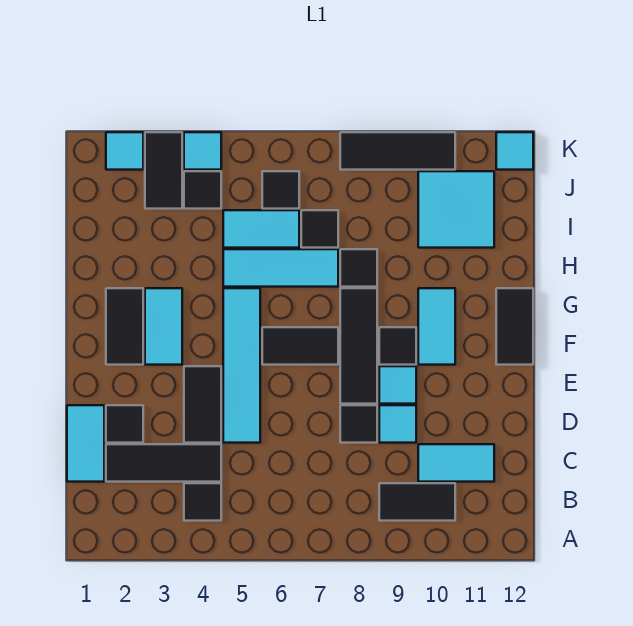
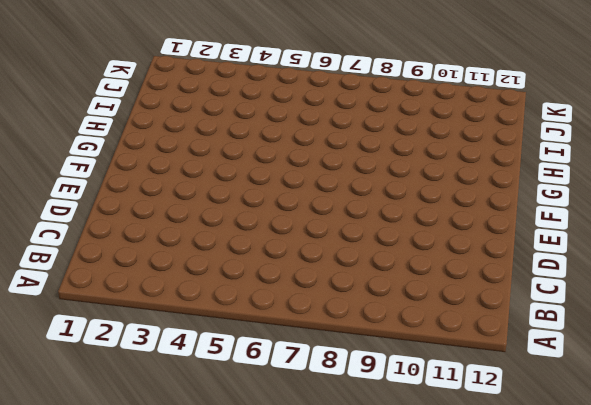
none -> black tile B4 level 1
none -> black tile B9:B10 level 1
none -> cyan tile C1:D1 level 1
none -> black tile C2:C4 level 1

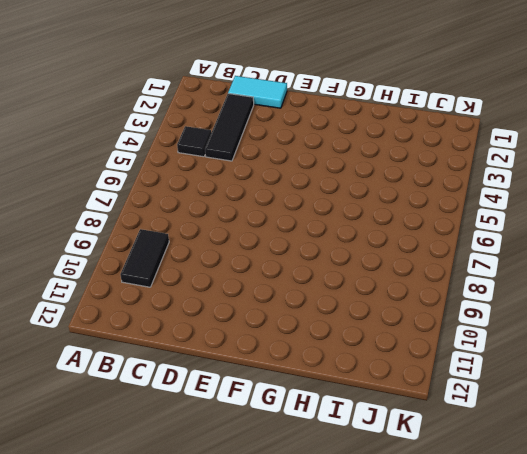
none -> cyan tile C10:C11 level 1
none -> black tile D2 level 1
none -> black tile D4:E4 level 1
none -> cyan tile D5:G5 level 1

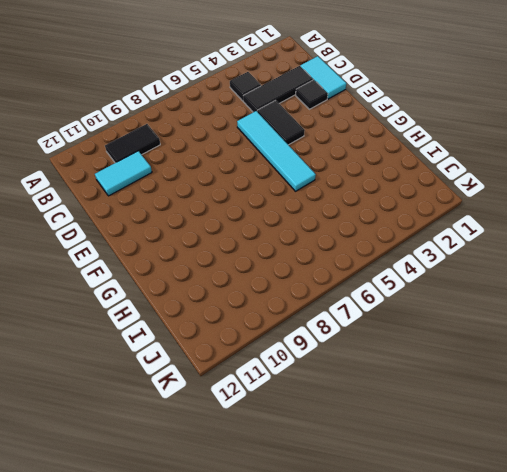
none -> black tile D8 level 1
none -> cyan tile D9 level 1
none -> black tile E8:G8 level 1
none -> cyan tile E9 level 1

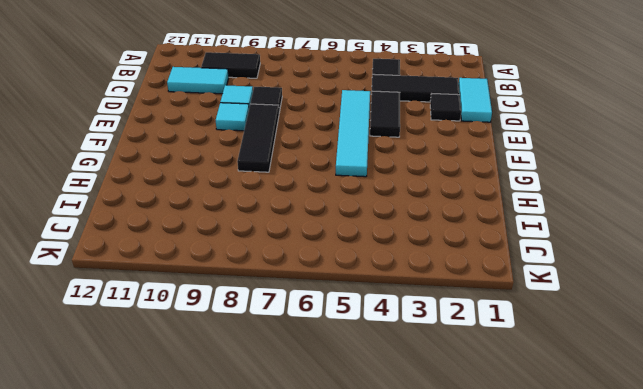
none -> black tile F2:G2 level 1
none -> cyan tile F3:G3 level 1
none -> black tile F6:F7 level 1
none -> black tile F9 level 1

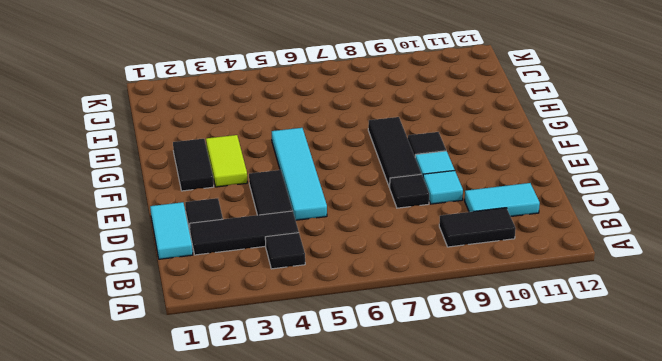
lime tile F3:G3 level 1 -> cyan tile F3:G3 level 1
none -> black tile F6:F7 level 1
none -> cyan tile F10:G10 level 1
none -> black tile F12:G12 level 1
none -> cyan tile H5:H7 level 1

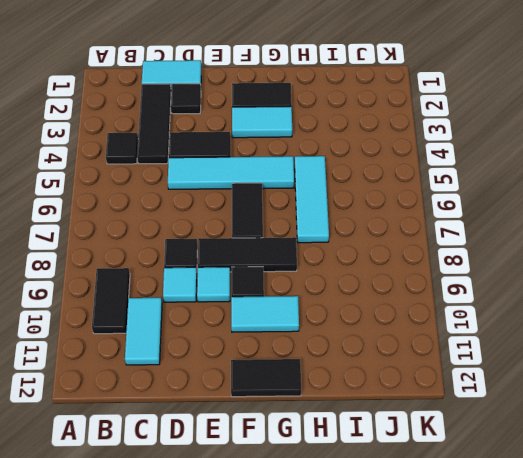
none -> black tile H8 level 1
none -> cyan tile I5:I6 level 1
none -> black tile I7 level 1
none -> cyan tile I10:J11 level 1

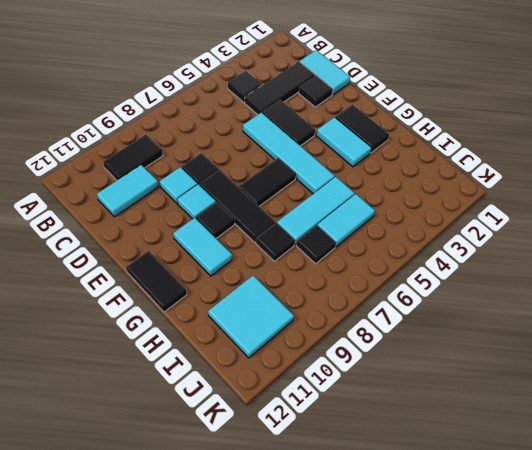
none -> black tile J3:K3 level 1
none -> black tile J4 level 1
none -> black tile J6 level 1
none -> cyan tile K2 level 1

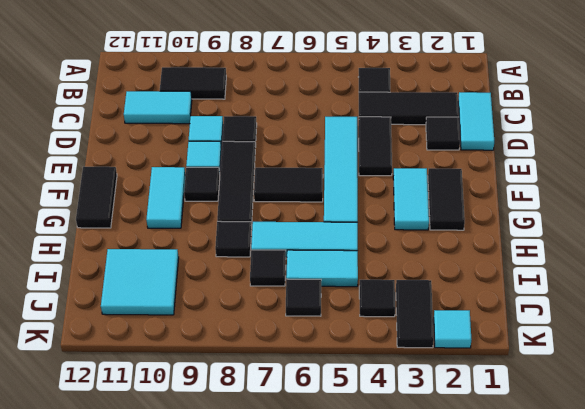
none -> cyan tile K4 level 1
none -> black tile K8:K10 level 1
none -> cyan tile K12 level 1

